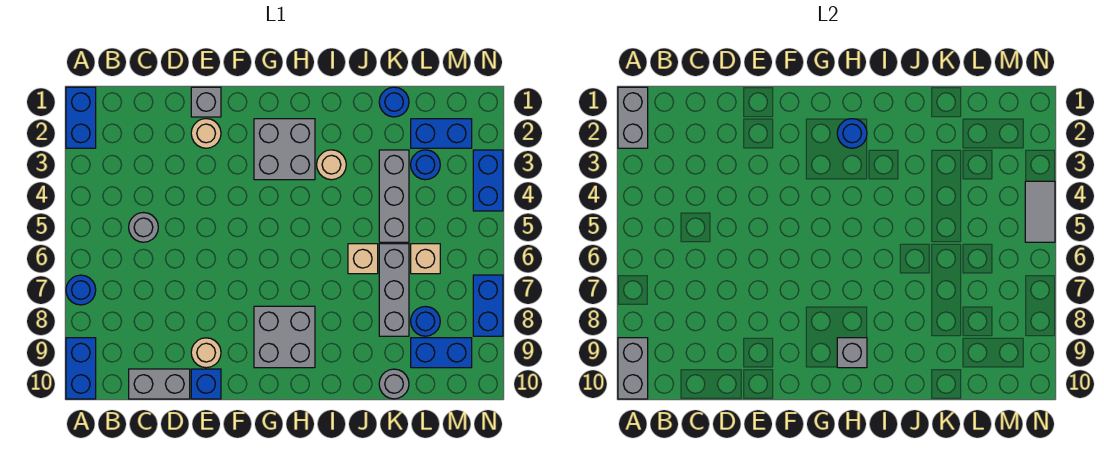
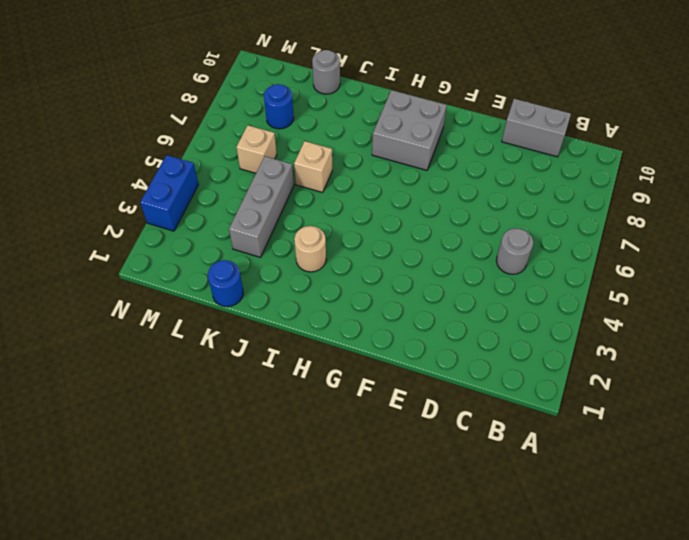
none -> blue brick A1:A2 level 1
none -> blue round brick A7 level 1
none -> blue brick A9:A10 level 1

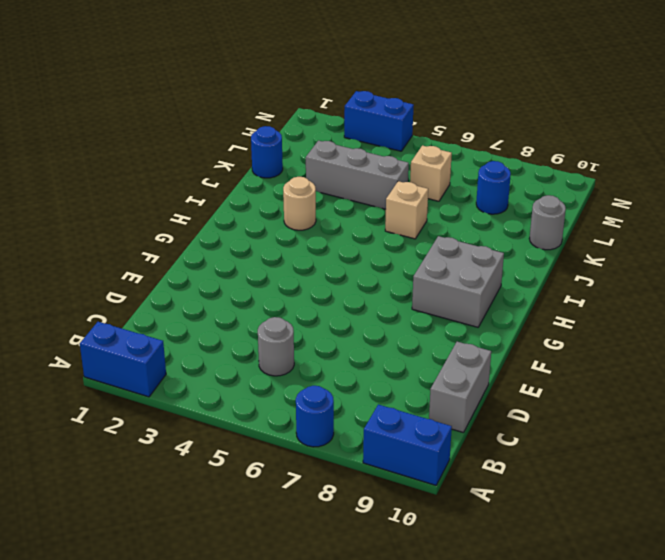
none -> grey brick E1 level 1
none -> tan round brick E2 level 1
none -> tan round brick E9 level 1

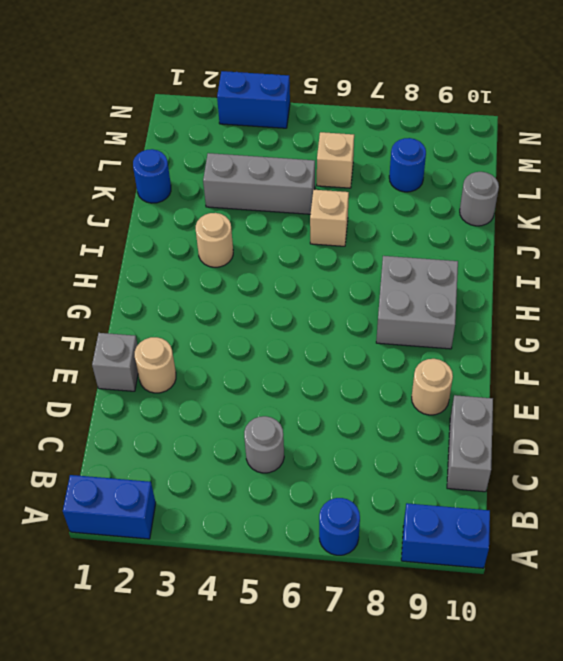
none -> blue brick E10 level 1
none -> grey brick G2:H3 level 1
none -> grey brick K6:K8 level 1

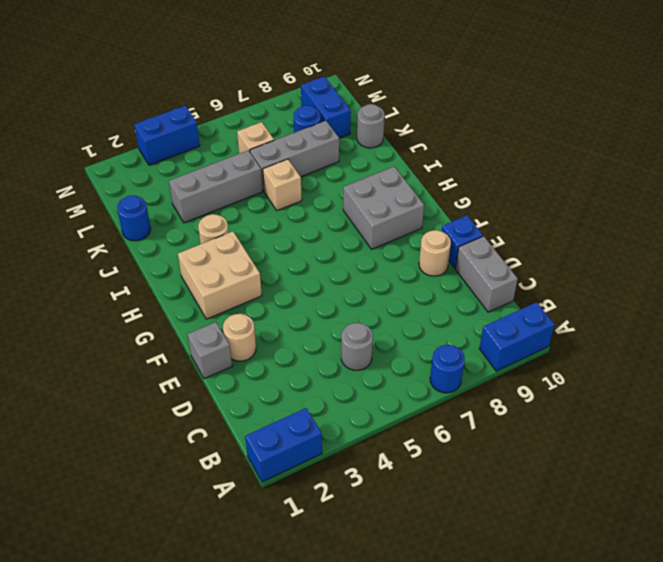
tan brick G2:H3 level 1 -> grey brick G2:H3 level 1
none -> blue brick L2:M2 level 1
none -> blue round brick L3 level 1
none -> blue brick N7:N8 level 1

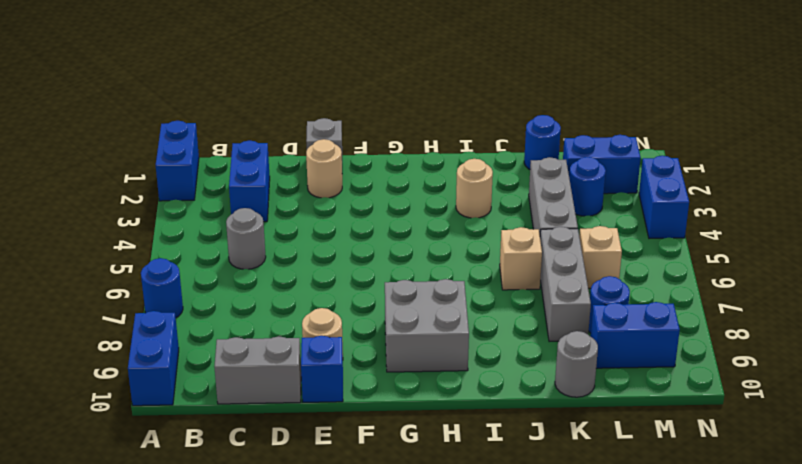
blue brick C2:C3 level 1 -> blue brick N7:N8 level 1
none -> grey brick G2:H3 level 1
none -> grey brick A1:A2 level 2
none -> grey brick A9:A10 level 2

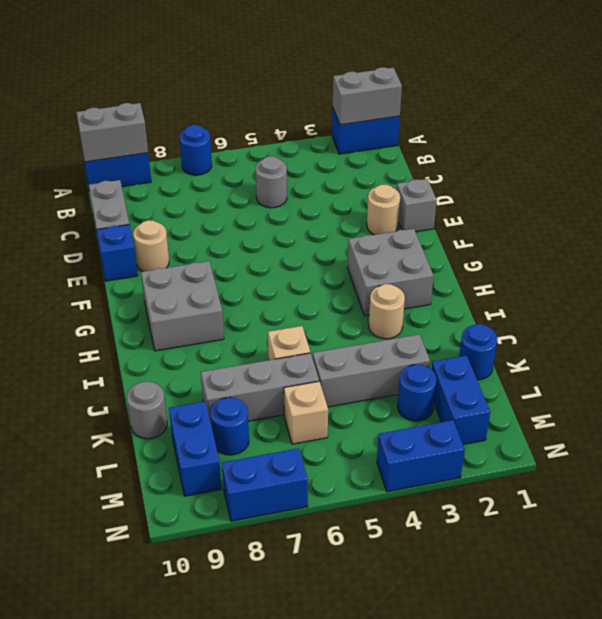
none -> blue round brick H2 level 2
none -> grey brick H9 level 2
none -> grey tile N4:N5 level 2

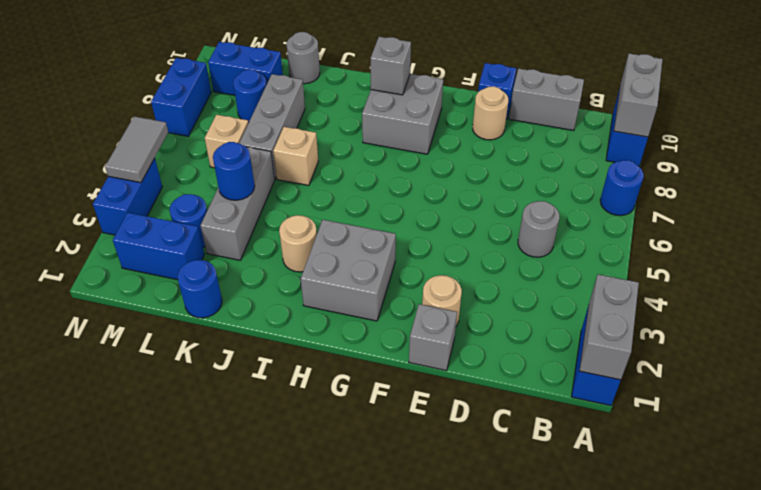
blue round brick K4 level 2 -> blue round brick H2 level 2

